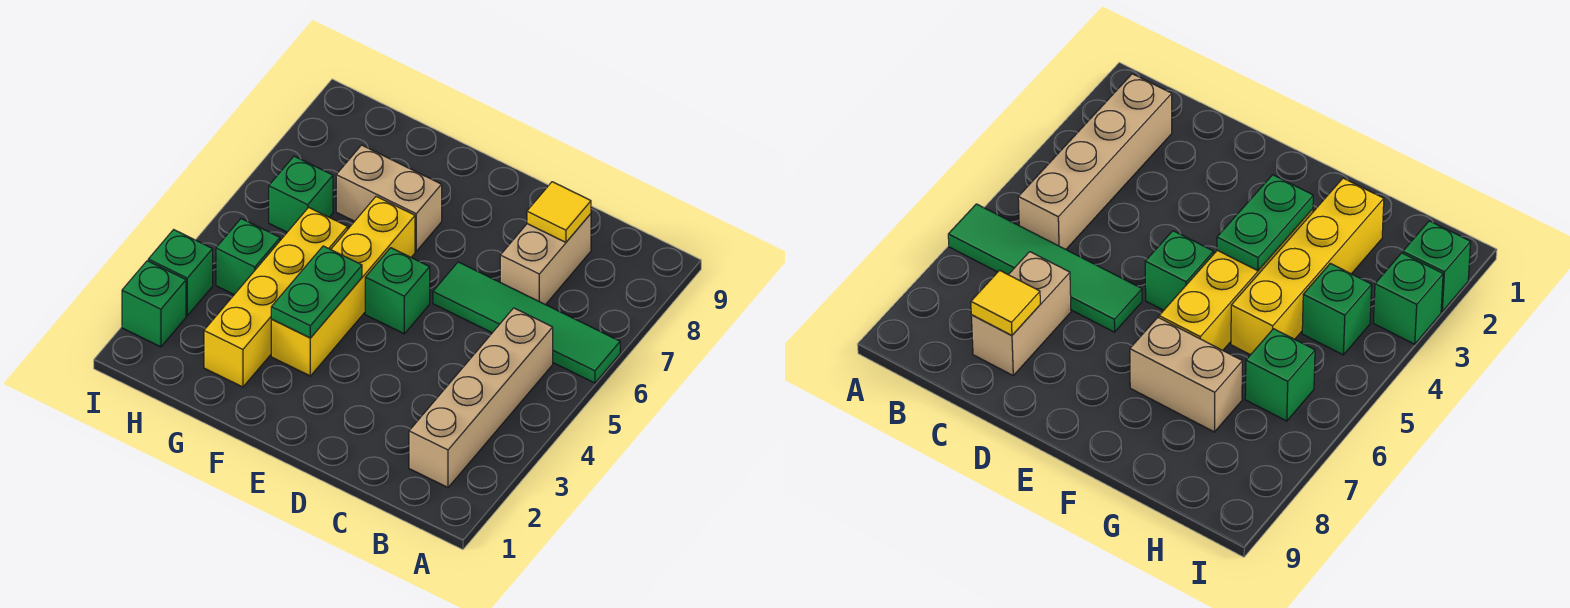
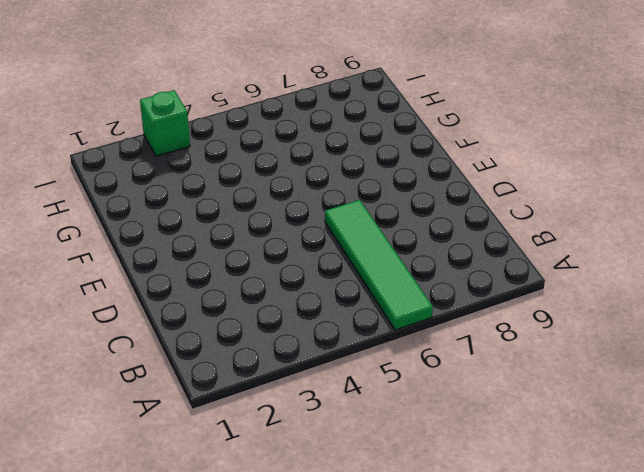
none -> tan brick B2:B5 level 1
none -> tan brick C7:C8 level 1
none -> green brick E5 level 1

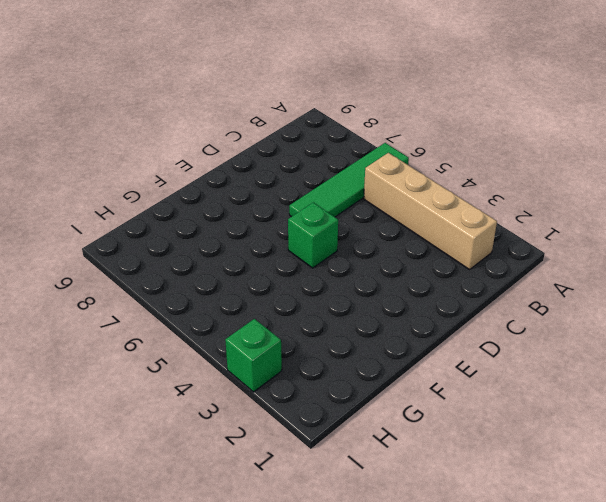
none -> tan brick C7:C8 level 1
none -> yellow brick F3:F6 level 1
none -> tan brick F7:G7 level 1

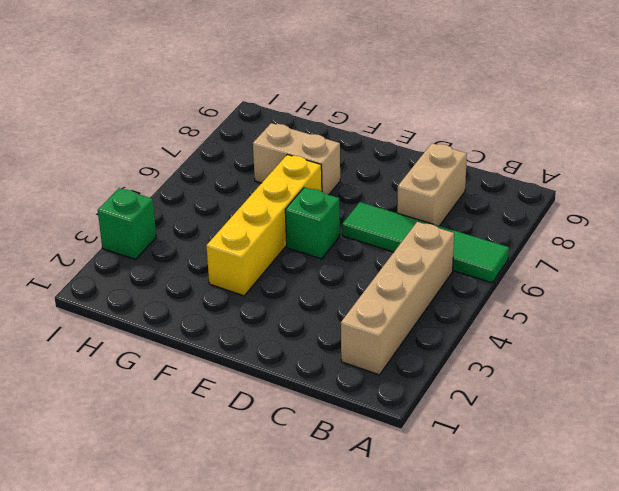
none -> yellow brick G2:G5 level 1
none -> green brick H4 level 1
none -> green brick H6 level 1

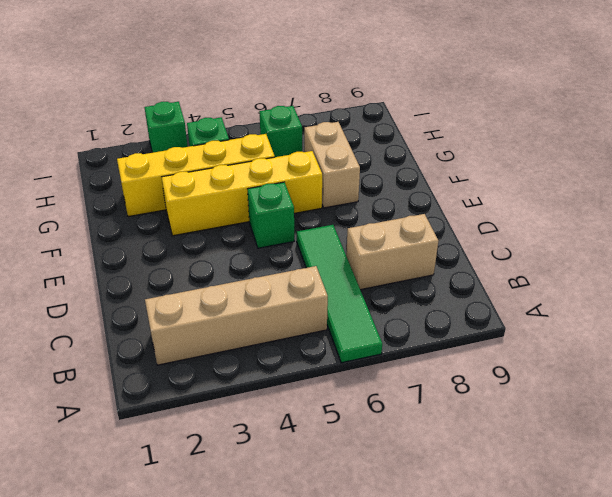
none -> green brick I2 level 1
none -> yellow tile C8 level 2
none -> green plate F3:F4 level 2

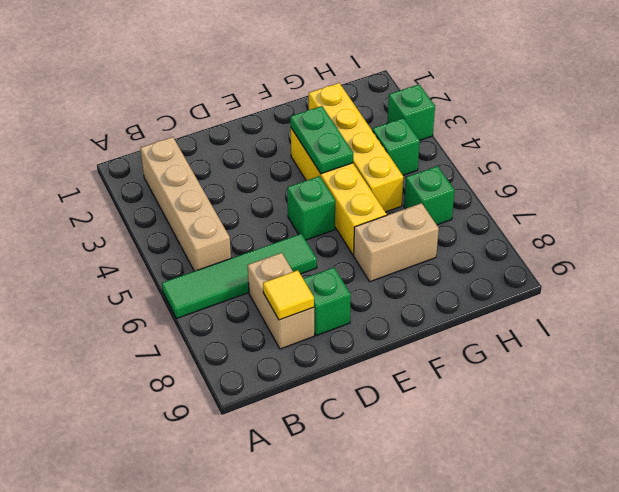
green brick D8 level 1 -> green brick I2 level 1

